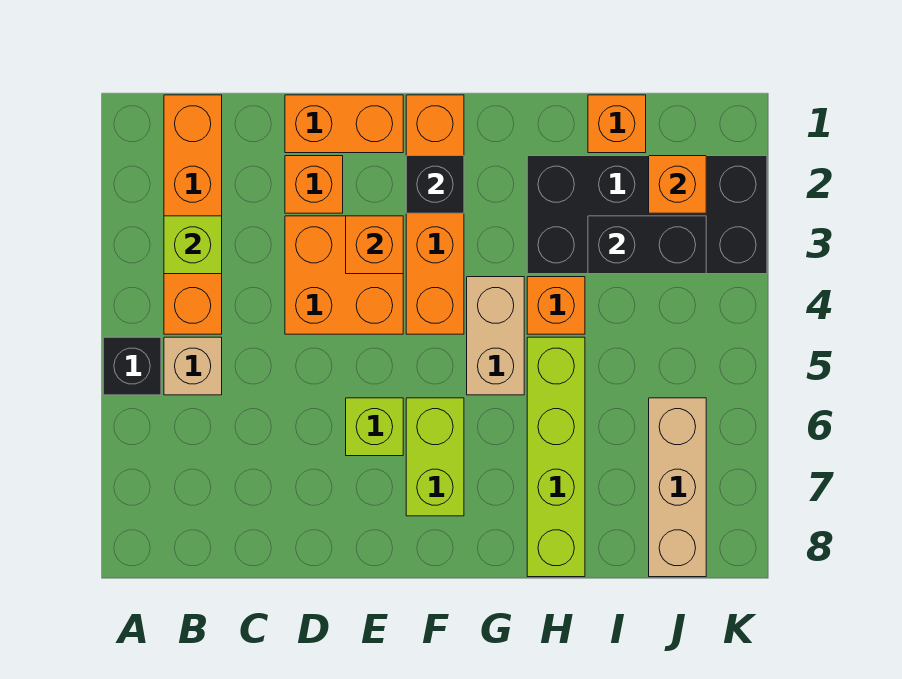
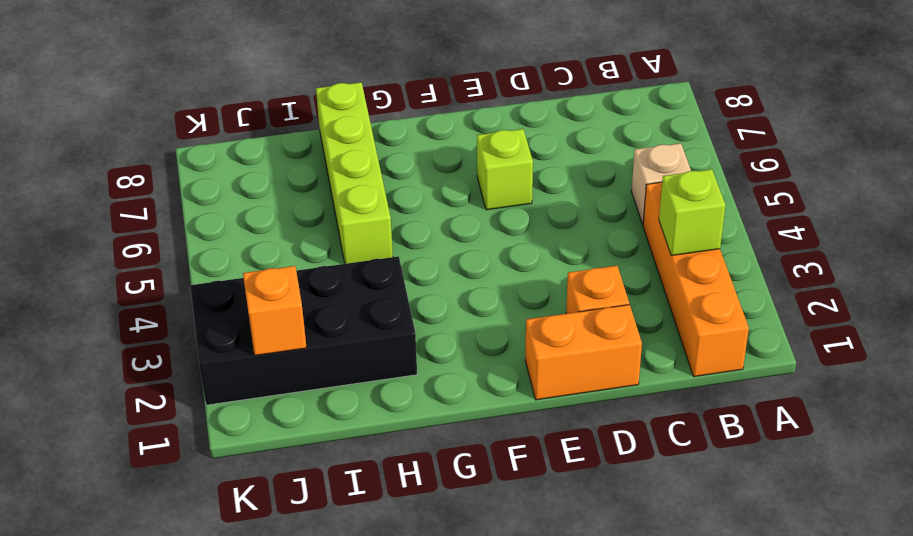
none -> black brick A5 level 1
none -> orange brick D3:E4 level 1
none -> orange brick F1:F4 level 1

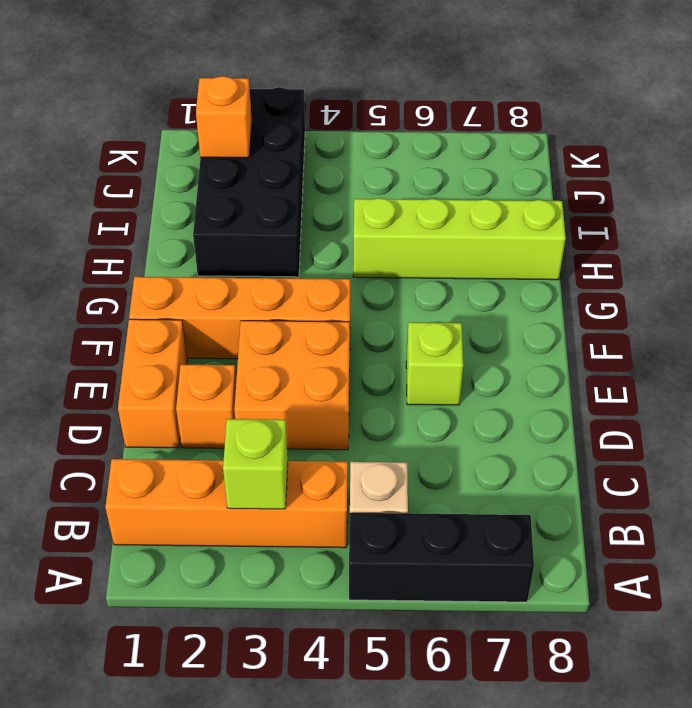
black brick A5:A7 level 1 -> black brick A5 level 1
none -> lime brick F6:F7 level 1
none -> tan brick G4:G5 level 1
none -> orange brick H4 level 1

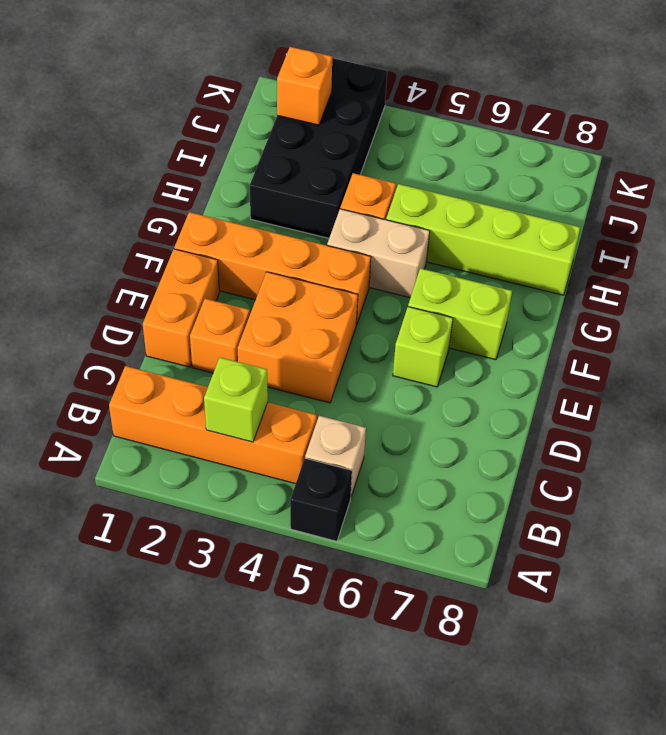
none -> orange brick I1 level 1
none -> tan brick J6:J8 level 1
none -> orange brick E3 level 2

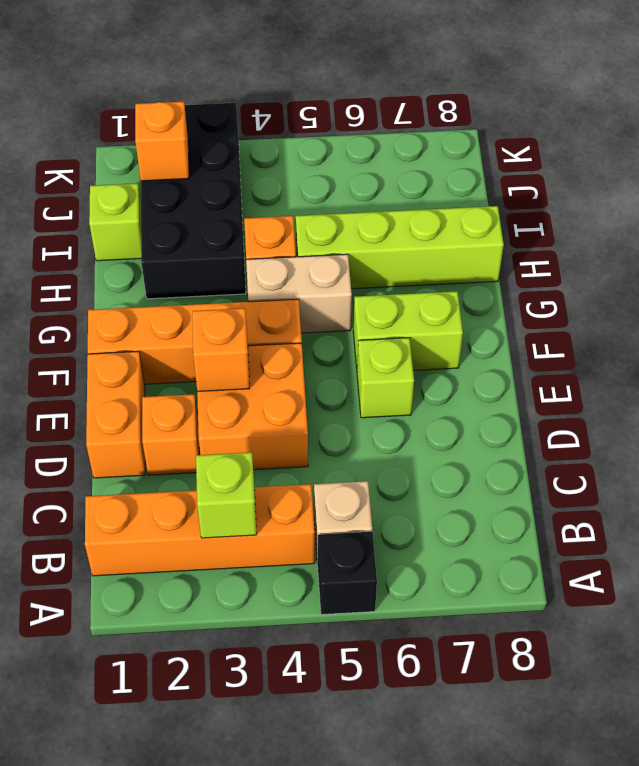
lime brick I1 level 1 -> orange brick I1 level 1
none -> tan brick J6:J8 level 1
none -> black brick F2 level 2
none -> black brick I3:J3 level 2

